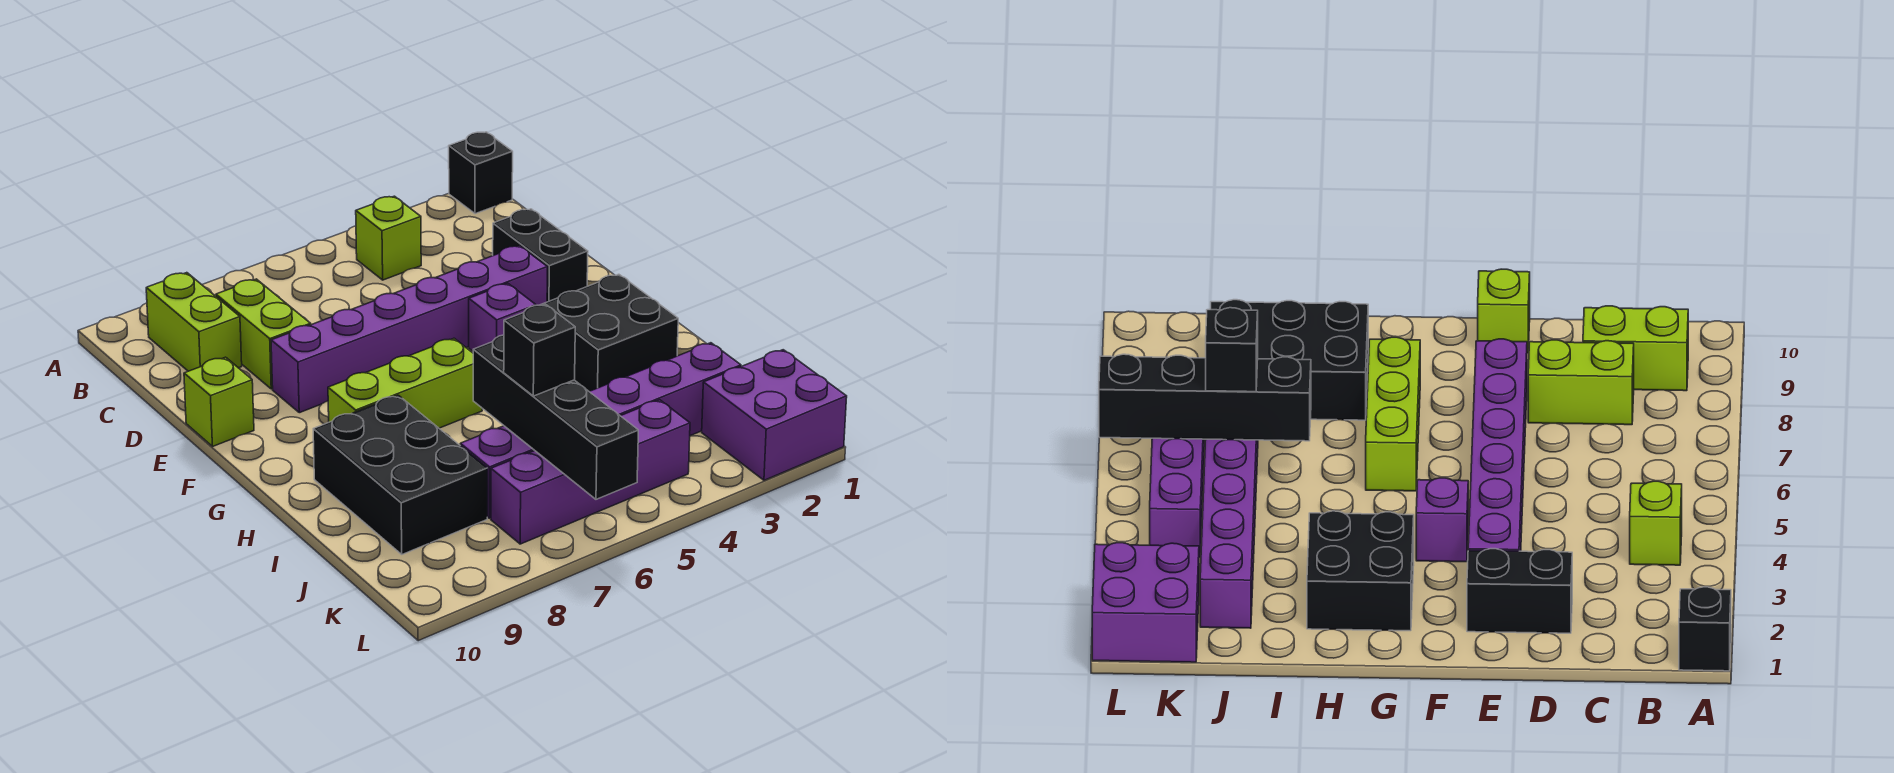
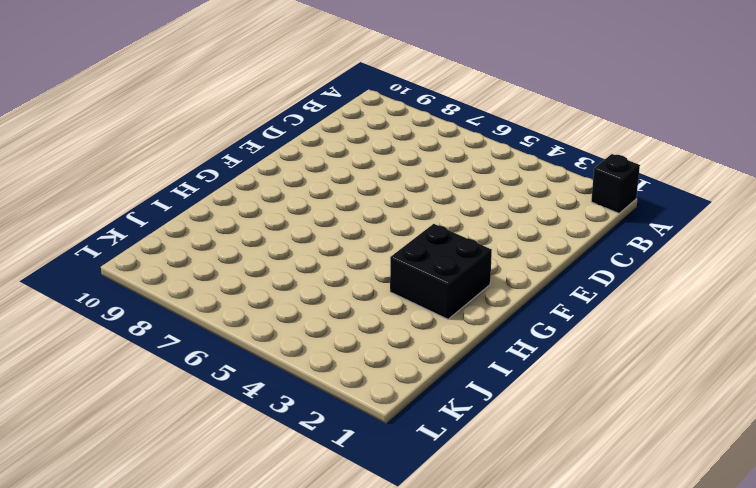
none -> lime brick B4 level 1
none -> lime brick B9:C9 level 1
none -> lime brick C8:D8 level 1

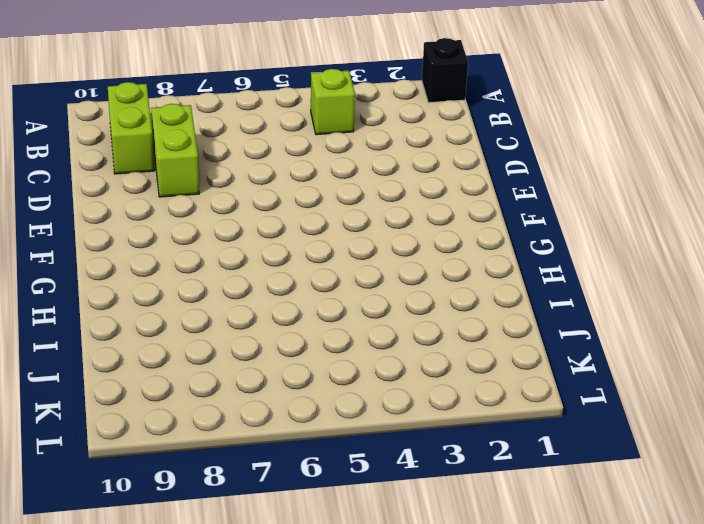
none -> black brick D2:E2 level 1
none -> purple brick E3:E8 level 1
none -> lime brick E10 level 1

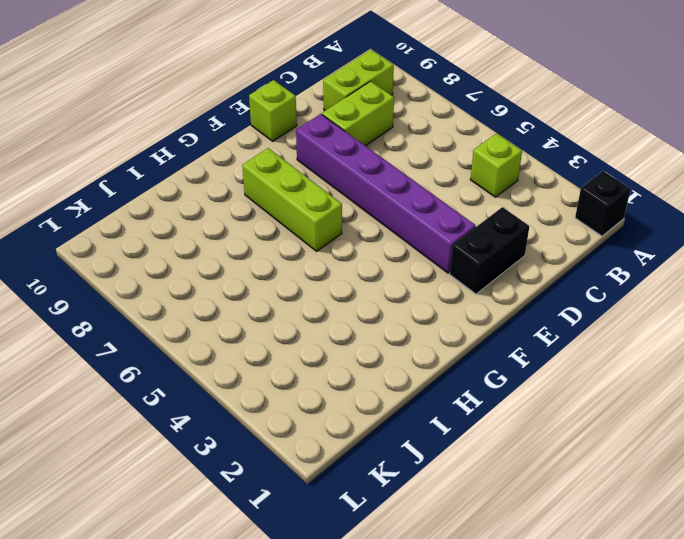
none -> purple brick F4 level 1
none -> black brick G2:H3 level 1
none -> black brick H8:J9 level 1

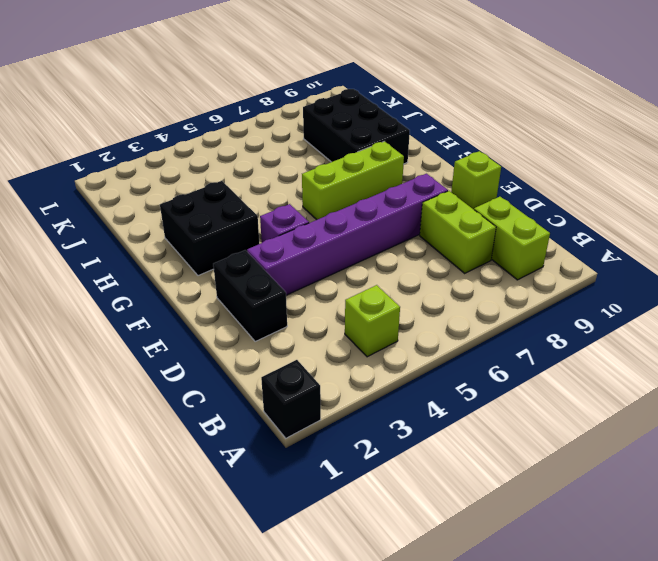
none -> purple brick J2:J7 level 1
none -> purple brick K1:L2 level 1
none -> purple brick K4:K7 level 1

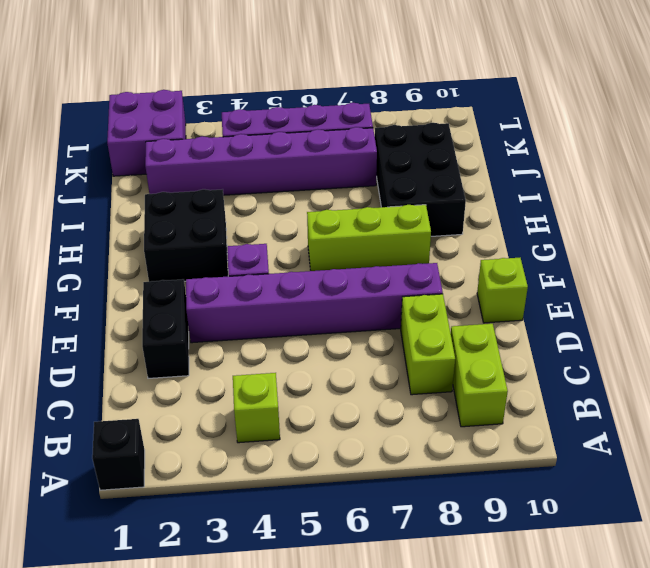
none -> black brick I6:L6 level 2
none -> black brick J6 level 3

